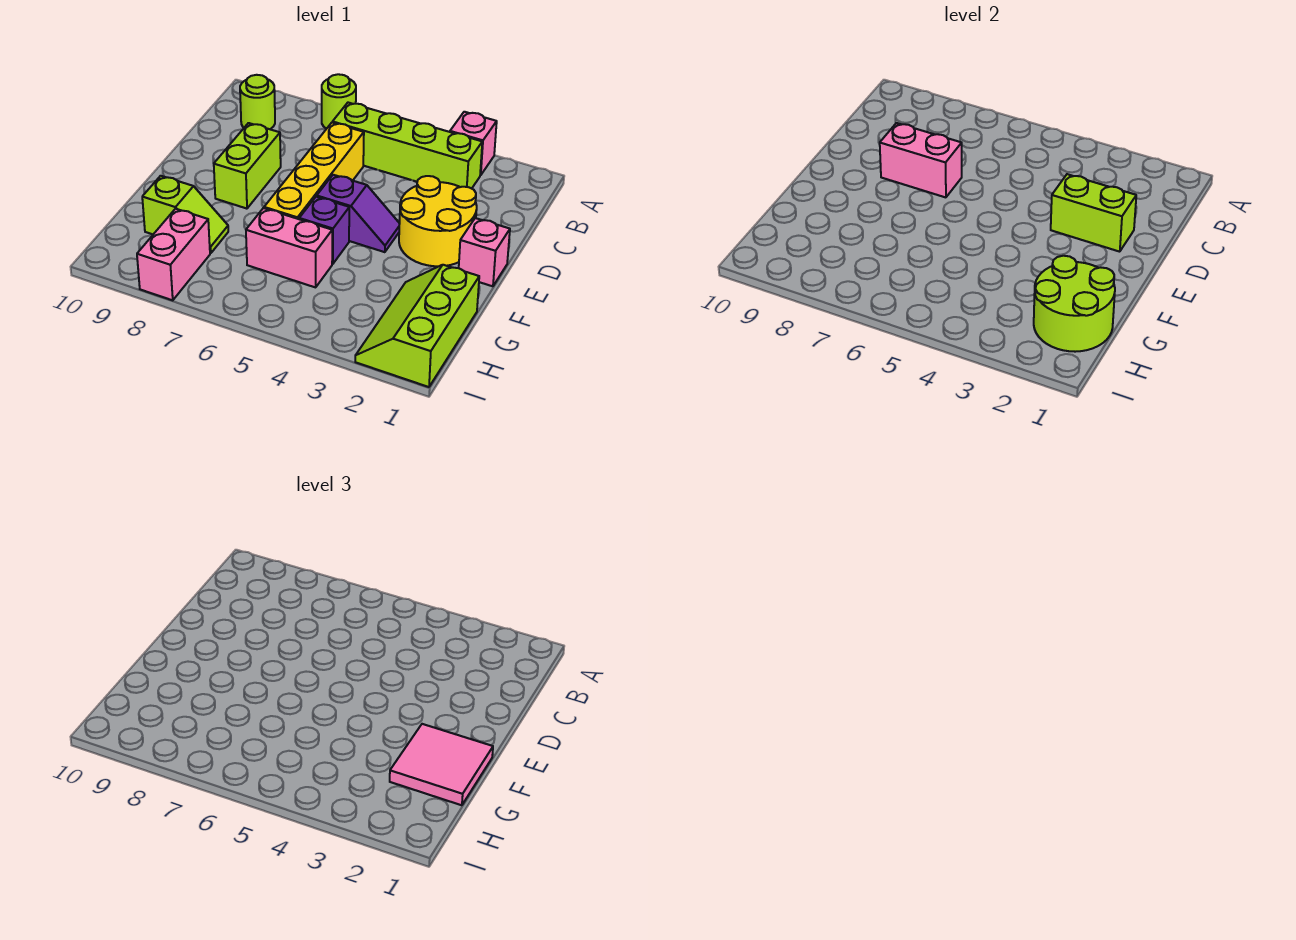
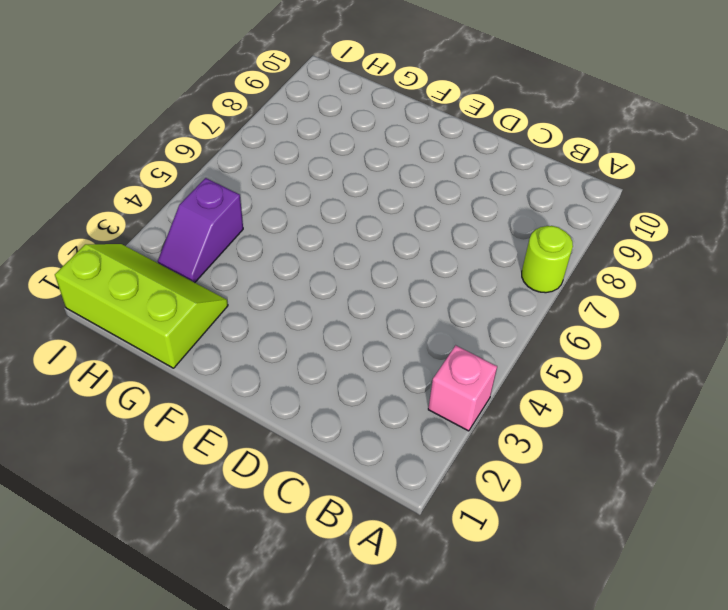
purple slope H3:H4 level 1 top 4 -> purple slope E4:E5 level 1 top 5
none -> lime brick B3:B6 level 1
none -> lime round brick B9 level 1
none -> yellow brick C6:F6 level 1

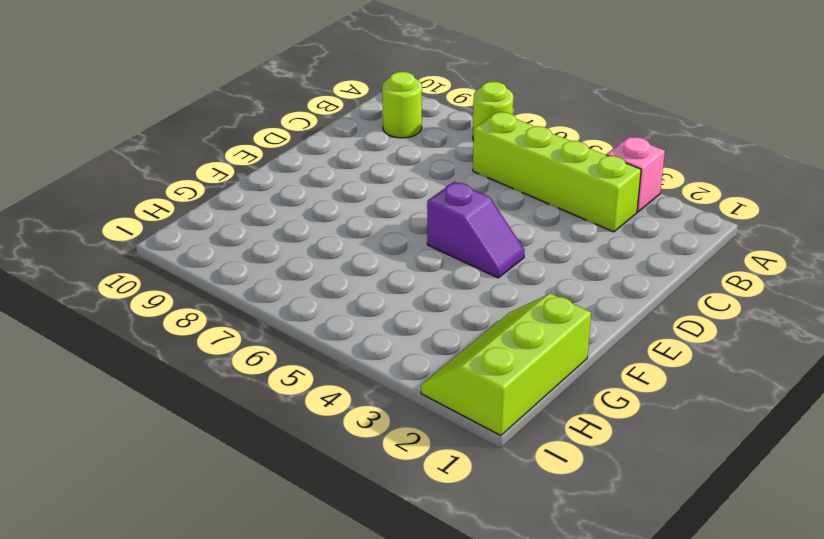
none -> yellow brick C6:F6 level 1
none -> yellow round brick D2:E3 level 1
none -> lime brick D8:E8 level 1

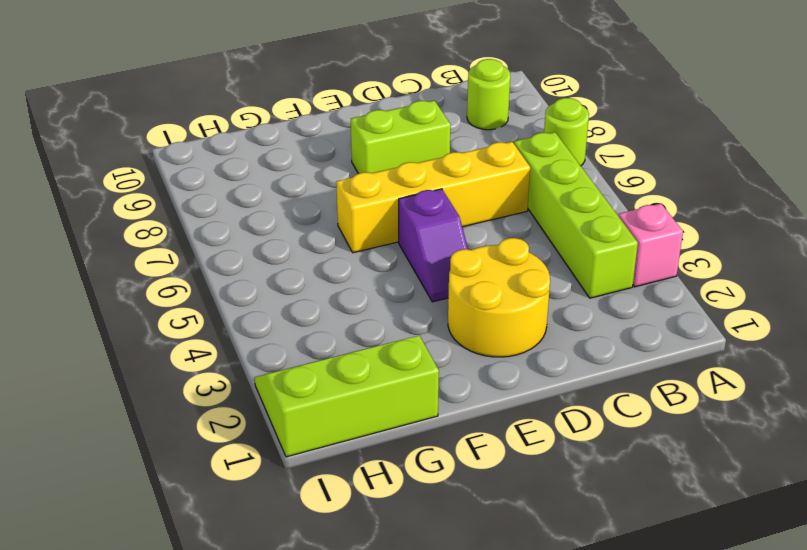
none -> pink brick E1 level 1
none -> purple brick F5 level 1
none -> pink brick G5:G6 level 1

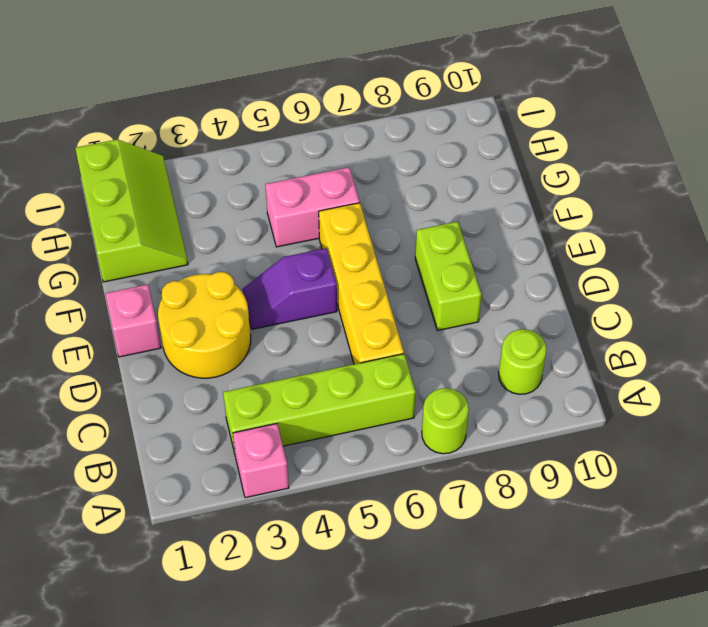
none -> purple brick F5 level 1
none -> lime slope G8:G9 level 1 top 9
none -> pink brick H8:I8 level 1

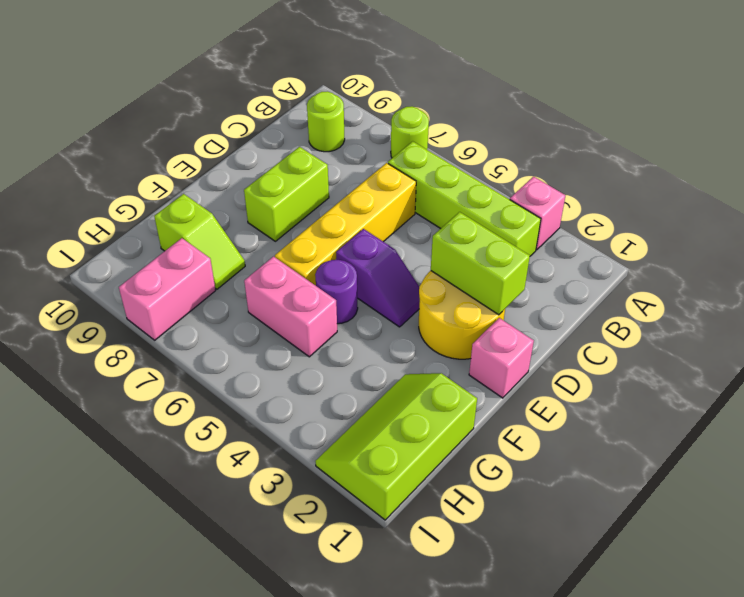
purple round brick F5 level 1 -> purple brick F5 level 1
none -> pink brick D7:D8 level 2
none -> lime round brick G1:H2 level 2
none -> pink tile F1:G2 level 3

